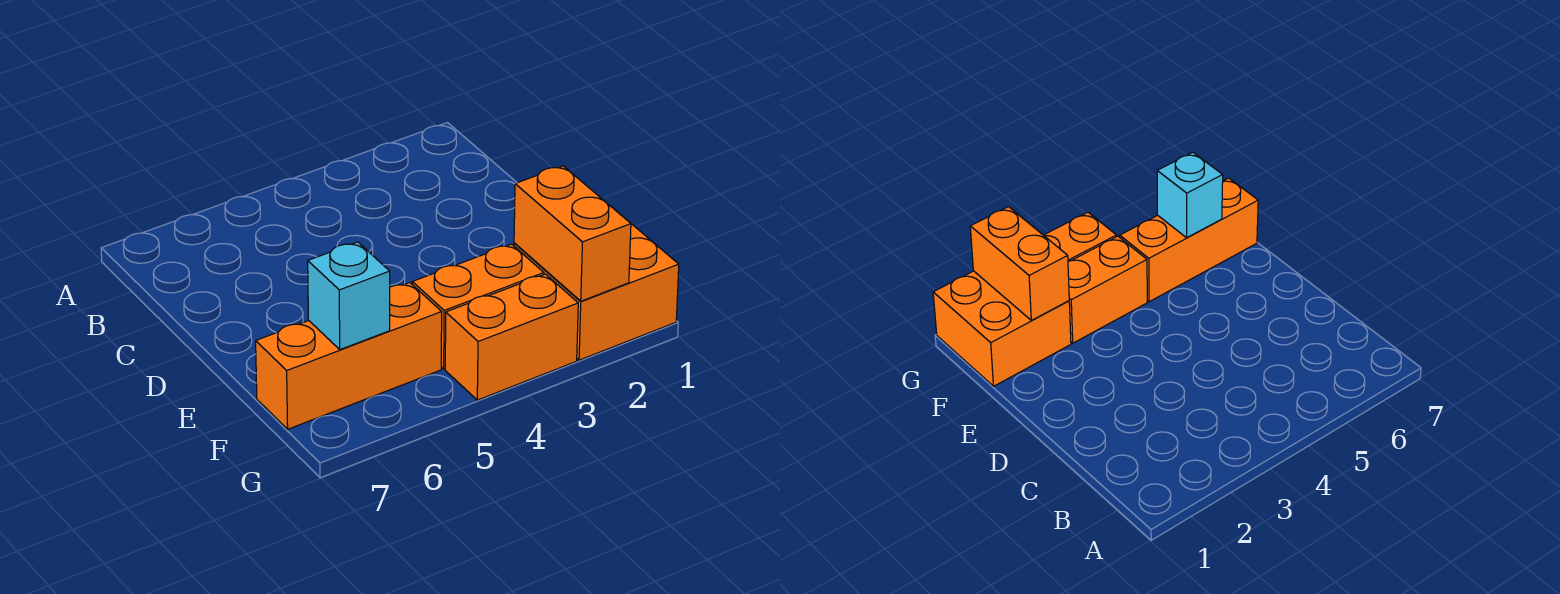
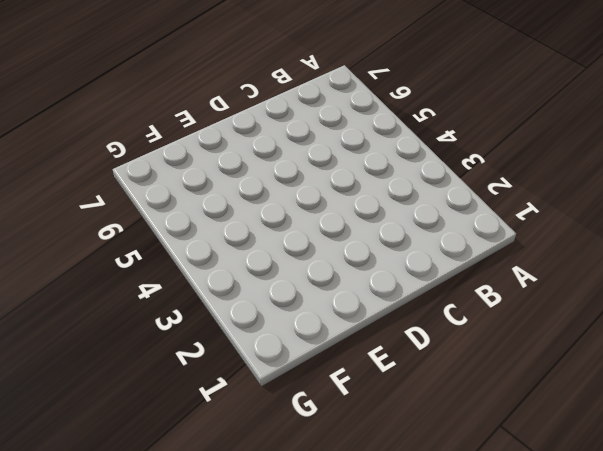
none -> orange brick F1:G2 level 1
none -> orange brick F3:F4 level 1

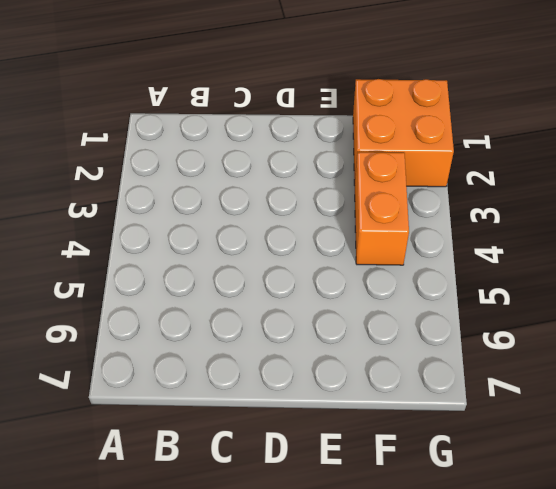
none -> orange brick F5:F7 level 1
none -> orange brick G3:G4 level 1

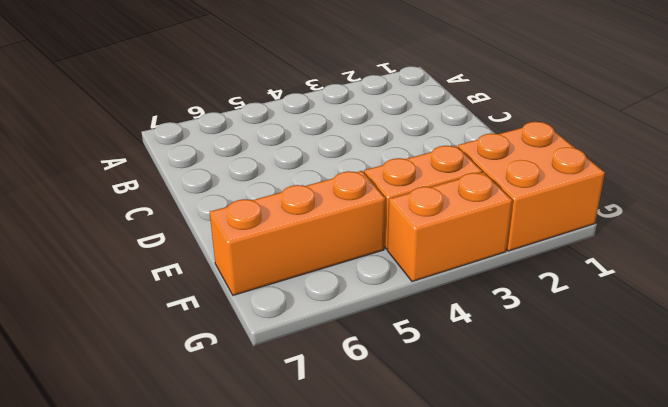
none -> orange brick F2:G2 level 2
none -> cyan brick F6 level 2

